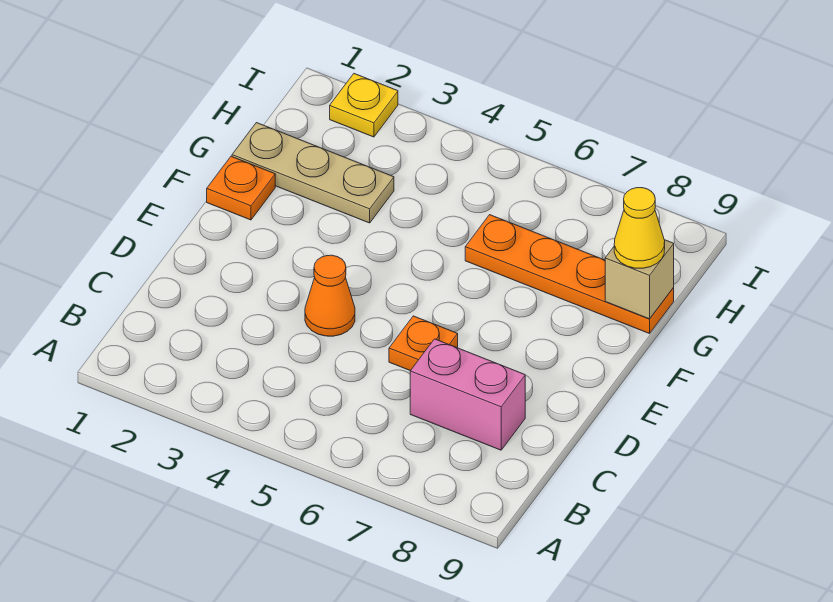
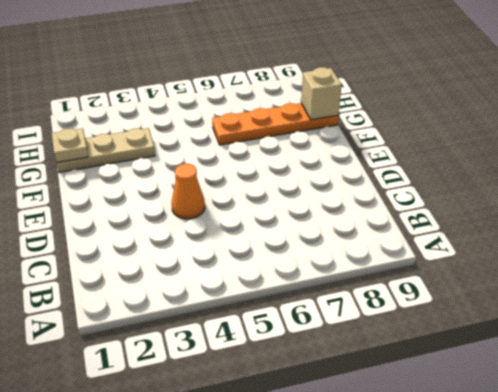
tan plate G1 level 2 -> none
none -> pink brick C7:C8 level 1
none -> orange plate D6 level 1

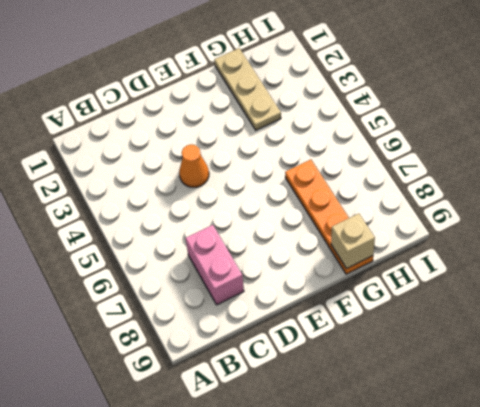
none -> orange plate D6 level 1
none -> orange plate F1 level 1

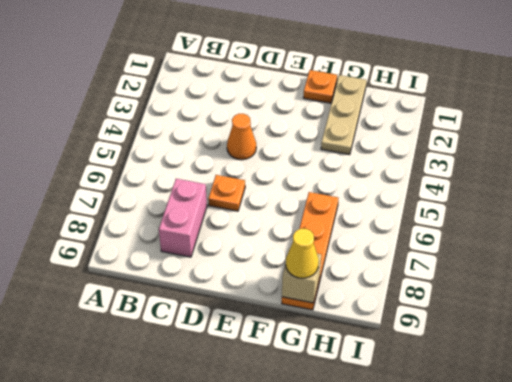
none -> yellow plate I2 level 1

